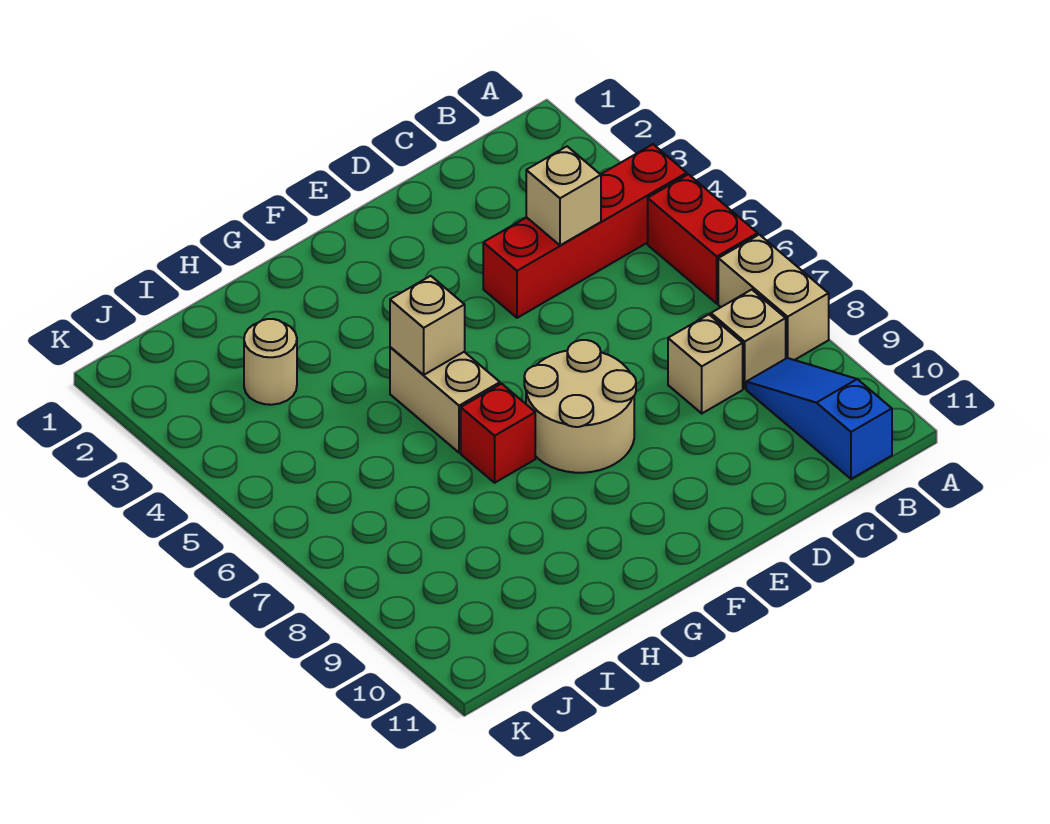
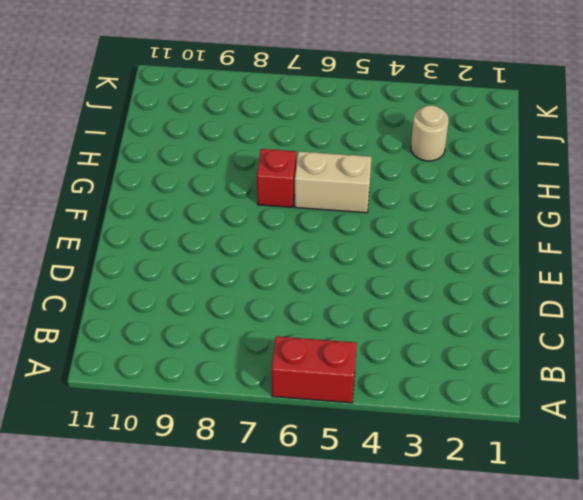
none -> red brick A4:D4 level 1
none -> tan brick A7:A8 level 1
none -> tan brick B8 level 1

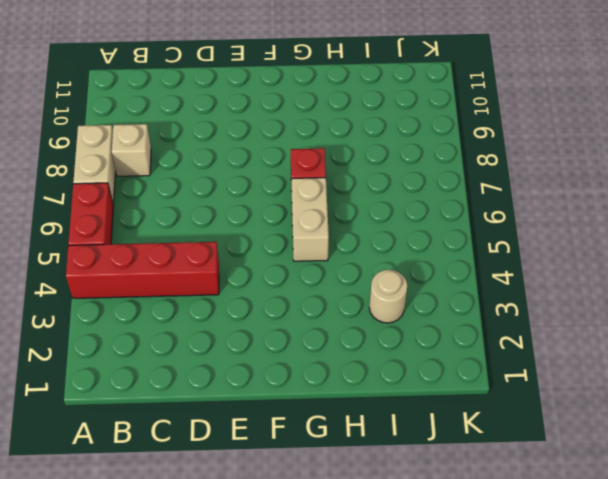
none -> blue slope B9:B11 level 1 top 11
none -> tan brick C8 level 1
none -> tan round brick E7:F8 level 1

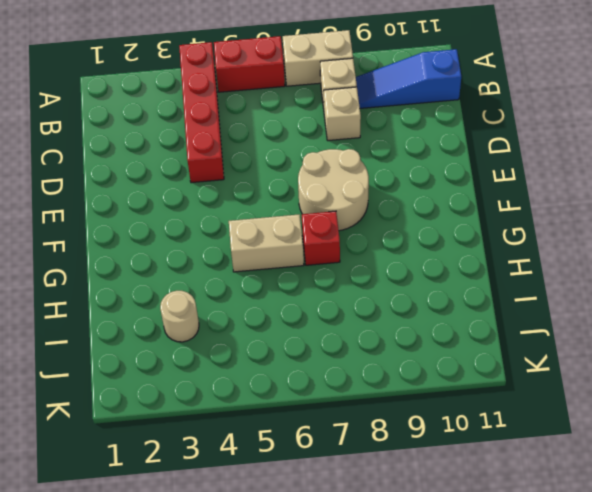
none -> tan brick C4 level 2
none -> tan brick G5 level 2

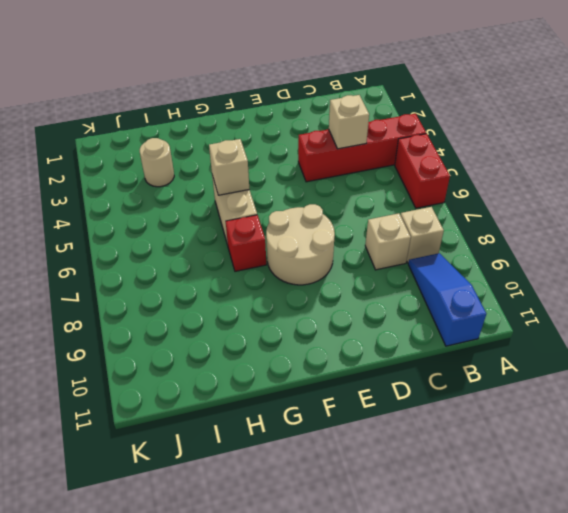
none -> tan brick A7:A8 level 1

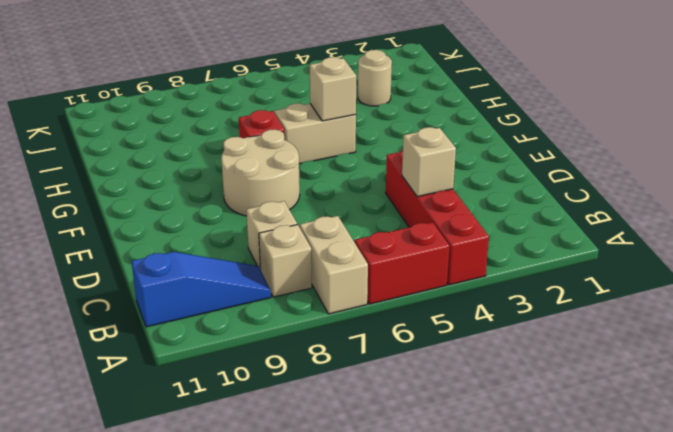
tan brick A7:B7 level 1 -> tan brick A7:A8 level 1

